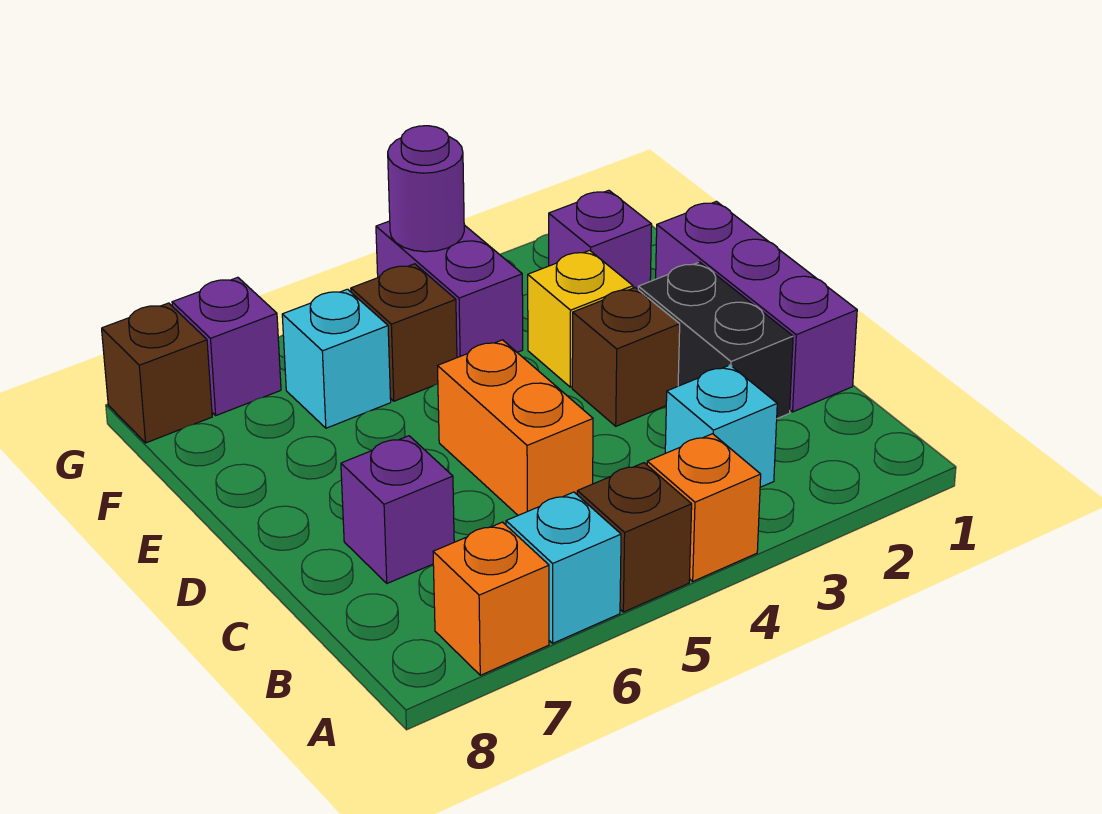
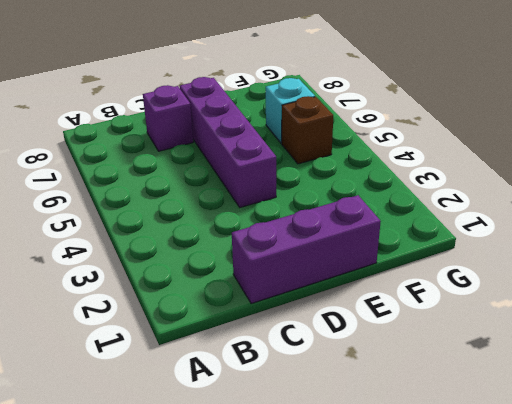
purple brick D4:D7 level 1 -> orange brick C5:D5 level 1
none -> orange brick A4 level 1
none -> brown brick A5 level 1
none -> cyan brick A6 level 1

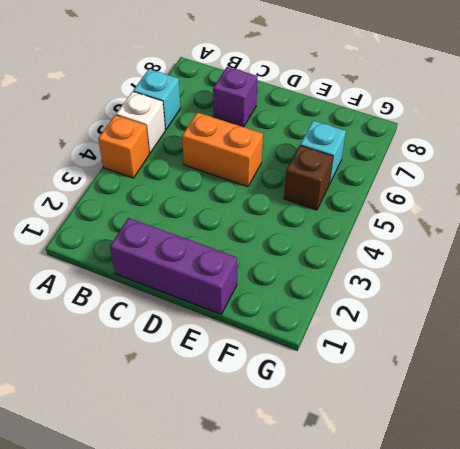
white brick A5 level 1 -> brown brick A5 level 1
none -> orange brick A7 level 1
none -> cyan brick B3 level 1
none -> black brick C2:D2 level 1

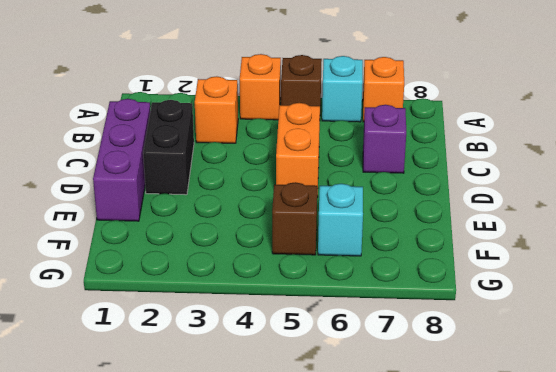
orange brick B3 level 1 -> cyan brick B3 level 1
none -> brown brick D3 level 1
none -> yellow brick E3 level 1
none -> purple brick F2 level 1

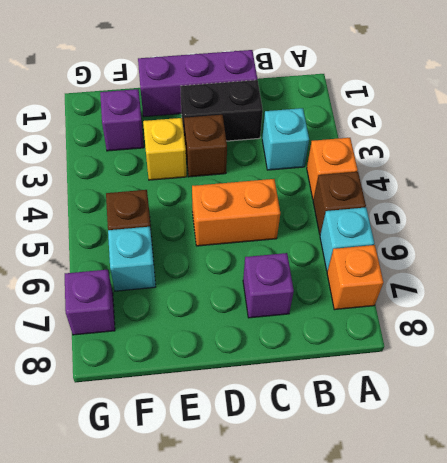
none -> purple brick F4:G4 level 1
none -> brown brick G8 level 1
none -> purple round brick G4 level 2

